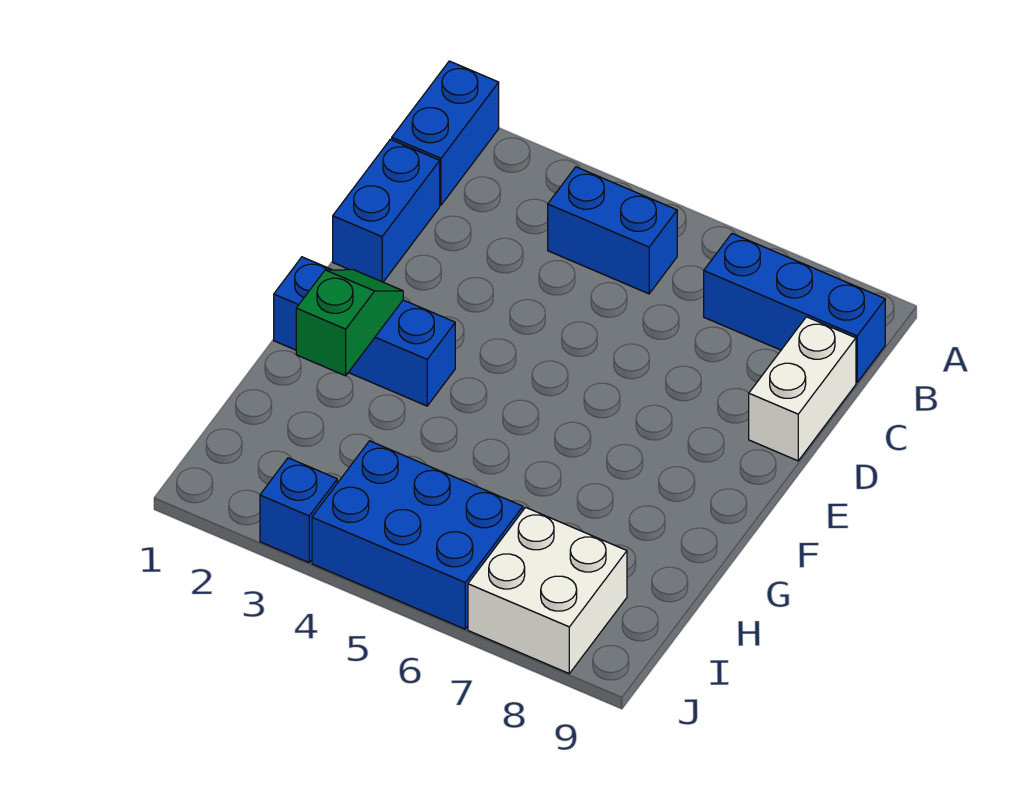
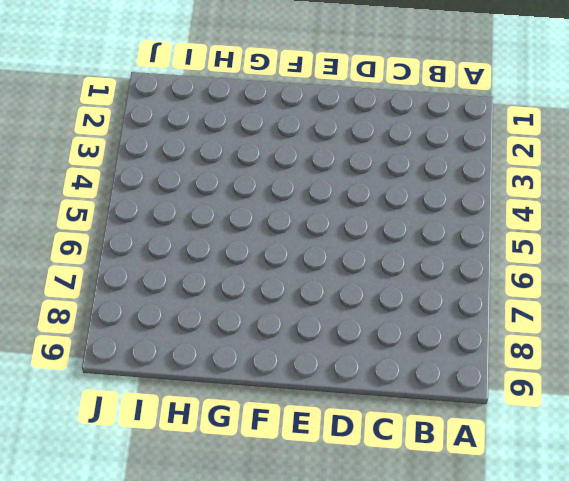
none -> blue brick A1:B1 level 1
none -> blue brick B4:B5 level 1

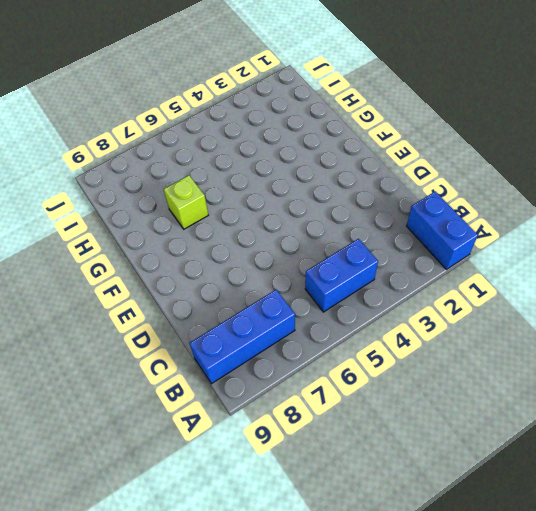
lime brick G7 level 1 -> none
none -> blue brick C1:D1 level 1
none -> white brick C9:D9 level 1

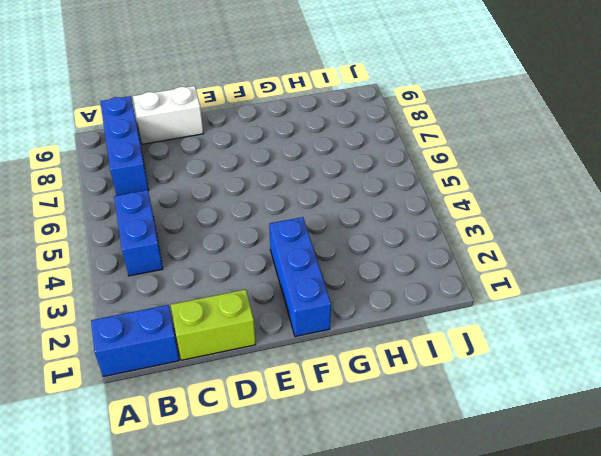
lime brick C1:D1 level 1 -> blue brick C1:D1 level 1
none -> blue brick I4:J6 level 1
none -> white brick I7:J8 level 1

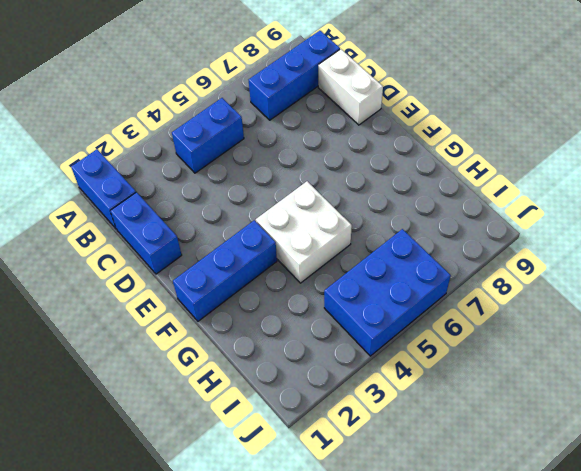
white brick F4:G5 level 1 -> white brick I7:J8 level 1
none -> blue brick J3 level 1
none -> green slope F2:G2 level 2 top G

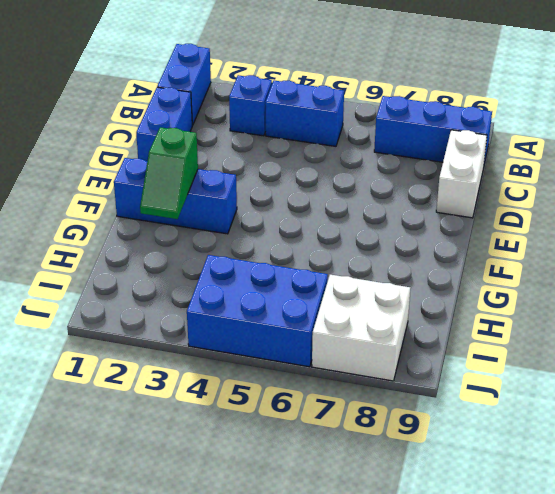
blue brick B3 level 1 -> blue brick J3 level 1
green slope F2:G2 level 2 top F -> green slope F2:G2 level 2 top G

